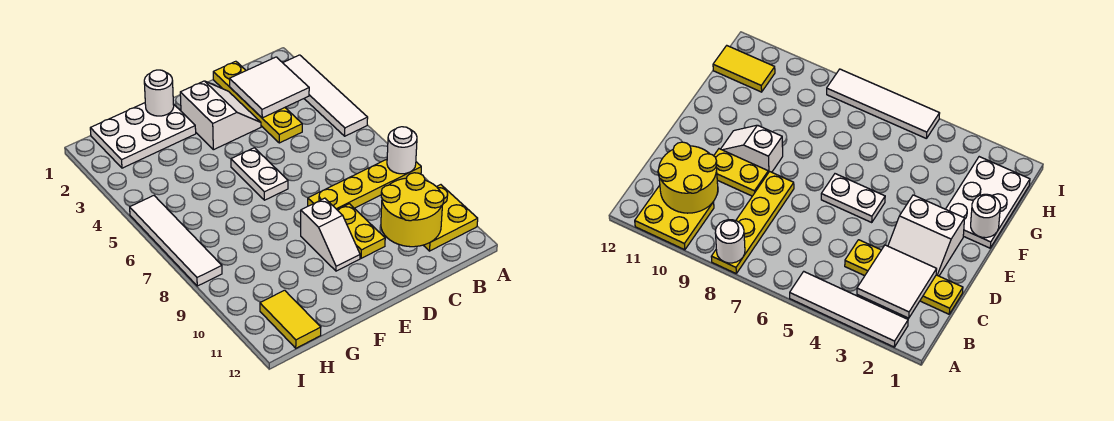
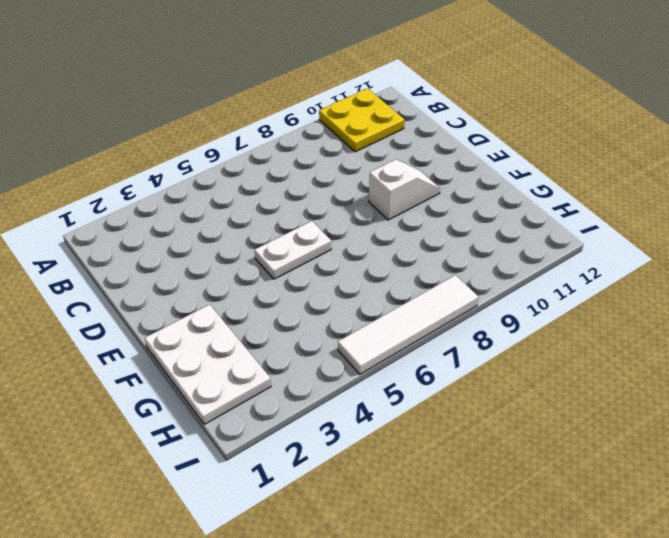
none -> white tile A2:A5 level 1
none -> yellow plate A8:D8 level 1
none -> yellow plate C1:C4 level 1

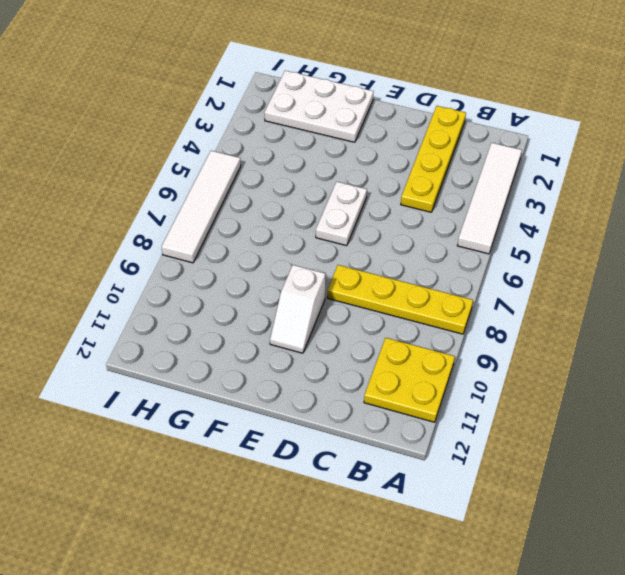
none -> white slope D2:E3 level 1 top E
none -> yellow plate D9:D10 level 1
none -> yellow tile H11:H12 level 1

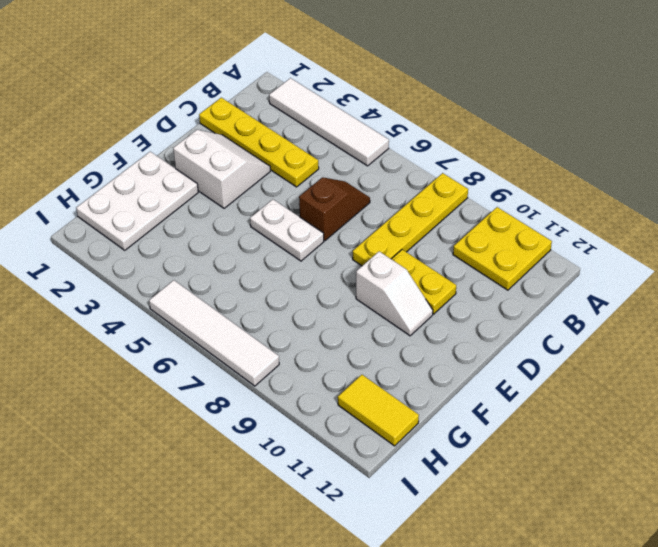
brown slope C6:D6 level 1 top D -> none
none -> white round brick A8 level 2
none -> white tile B2:C3 level 2
none -> yellow round brick B10:C11 level 2

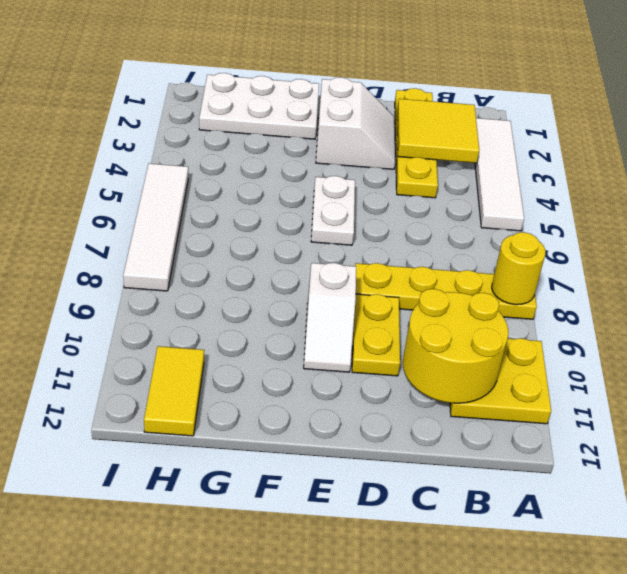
yellow round brick A8 level 2 -> white round brick A8 level 2
yellow tile B2:C3 level 2 -> white tile B2:C3 level 2
none -> white round brick F1 level 2

